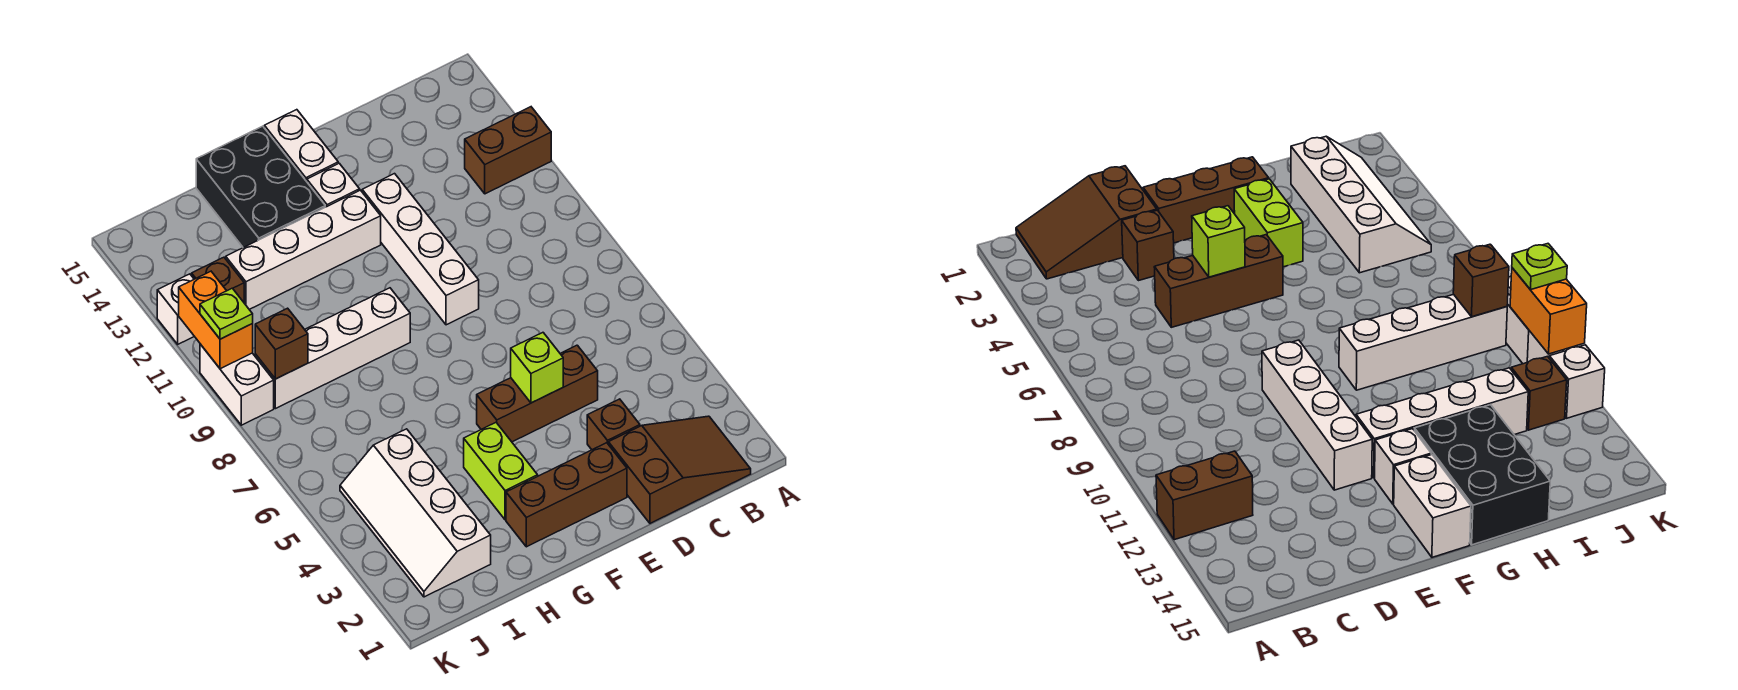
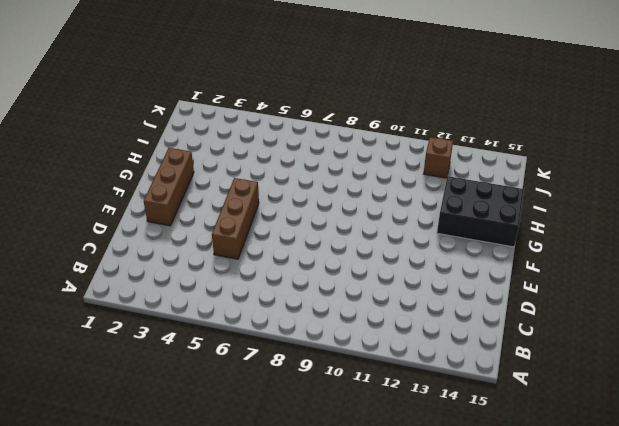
none -> brown brick A12:B12 level 1
none -> brown slope B1:D2 level 1 top D
none -> brown brick D3 level 1

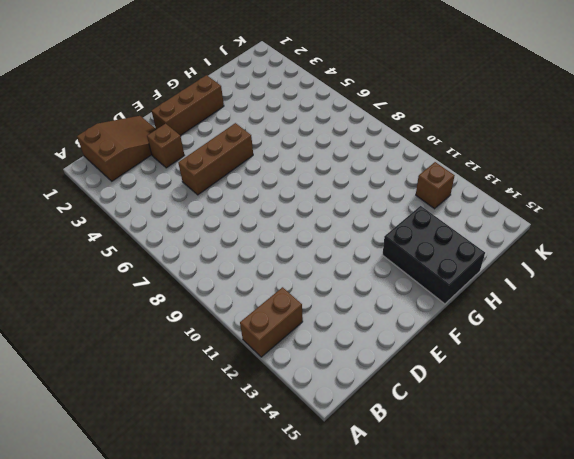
brown slope B1:D2 level 1 top B -> brown slope B1:D2 level 1 top D
none -> white brick E9:E12 level 1
none -> white brick F12:I12 level 1
none -> white brick F13 level 1

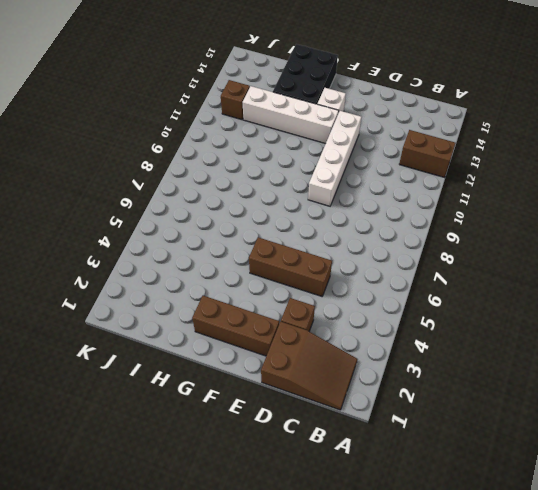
none -> white brick F14:F15 level 1
none -> lime brick G3:G4 level 1
none -> white brick G9:J9 level 1

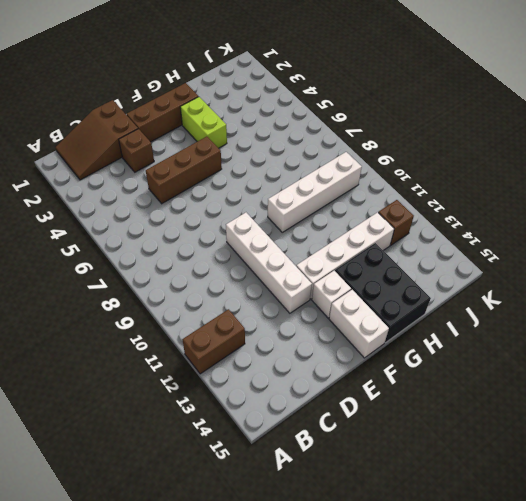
none -> white slope I2:J5 level 1 top I
none -> white brick K9:K10 level 1
none -> white brick K12 level 1

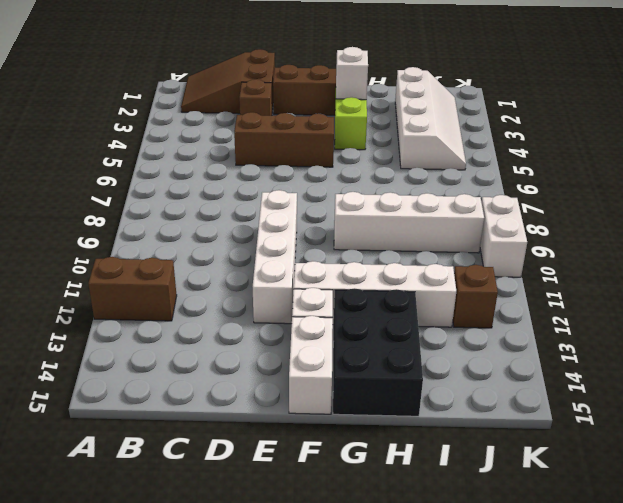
white brick G3 level 2 -> white brick K12 level 1
none -> lime brick E5 level 2
none -> brown brick J9 level 2
none -> orange brick K10:K11 level 2

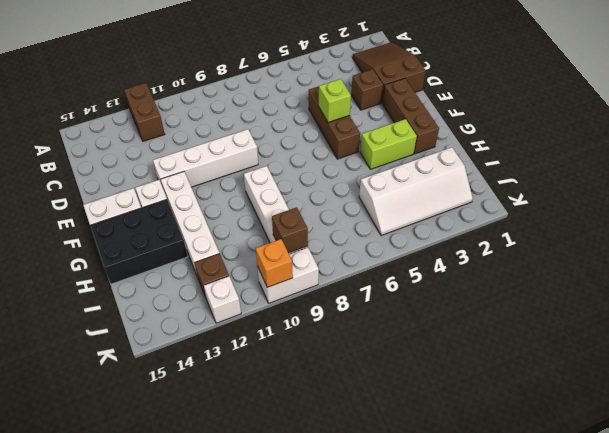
orange brick K10 level 2 -> orange brick K10:K11 level 2
none -> lime plate K10 level 3

